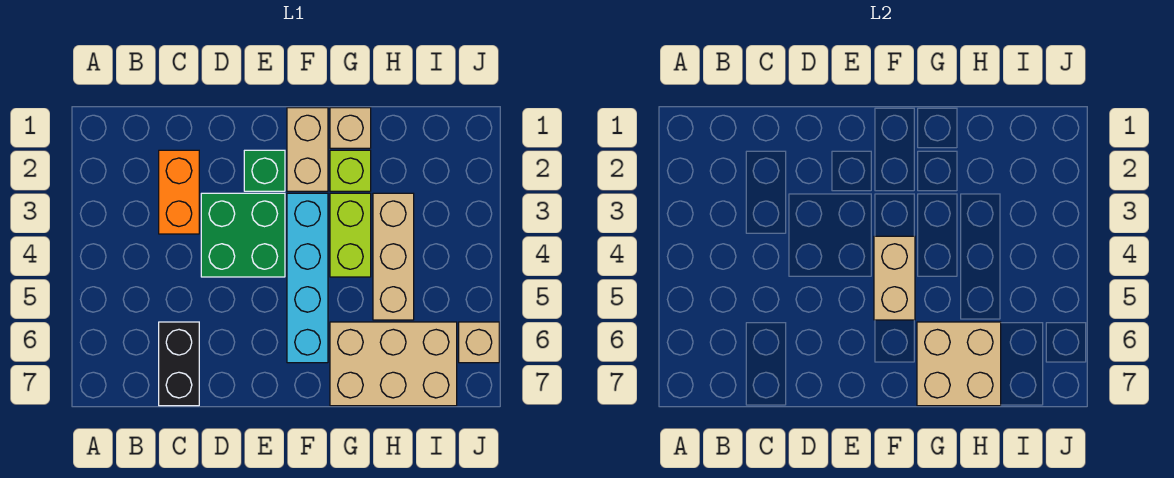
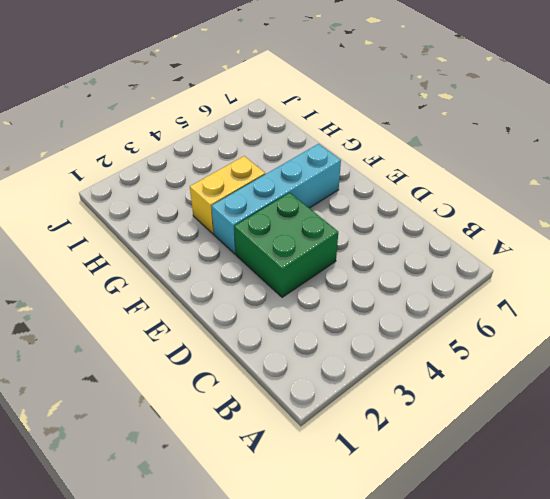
yellow brick G3:G4 level 1 -> lime brick G3:G4 level 1
none -> orange brick C2:C3 level 1
none -> black brick C6:C7 level 1
none -> green brick E2 level 1

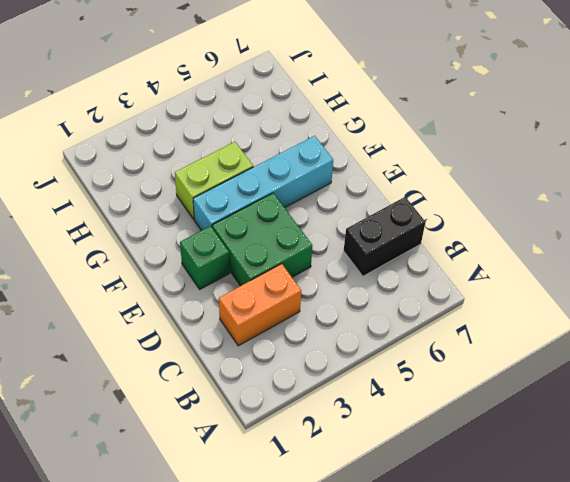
none -> tan brick F1:F2 level 1
none -> tan brick G1 level 1
none -> lime brick G2 level 1

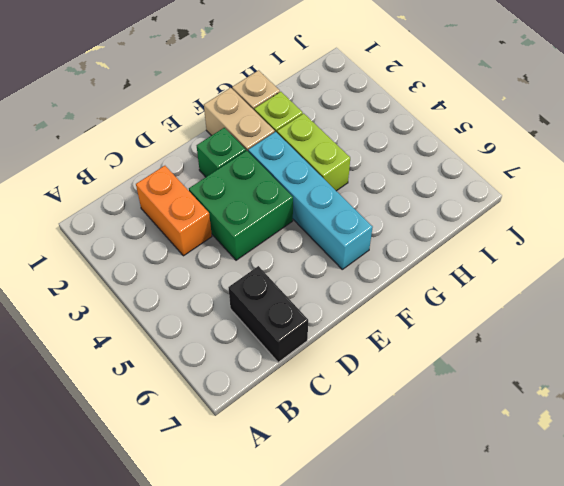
none -> tan brick G6:I7 level 1
none -> tan brick H3:H5 level 1
none -> tan brick J6 level 1

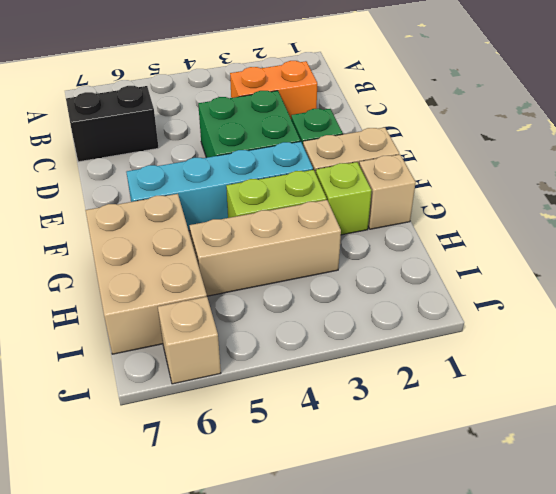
none -> tan brick F4:F5 level 2
none -> tan brick G6:H7 level 2

